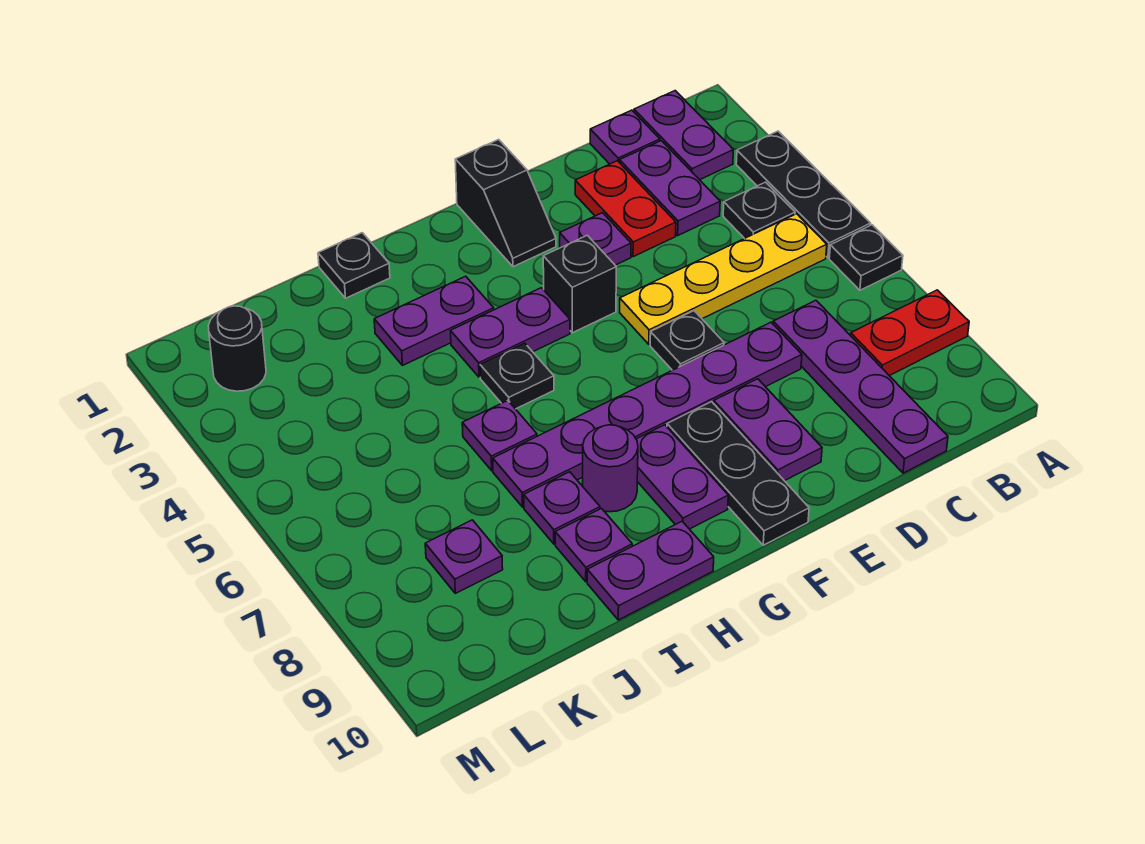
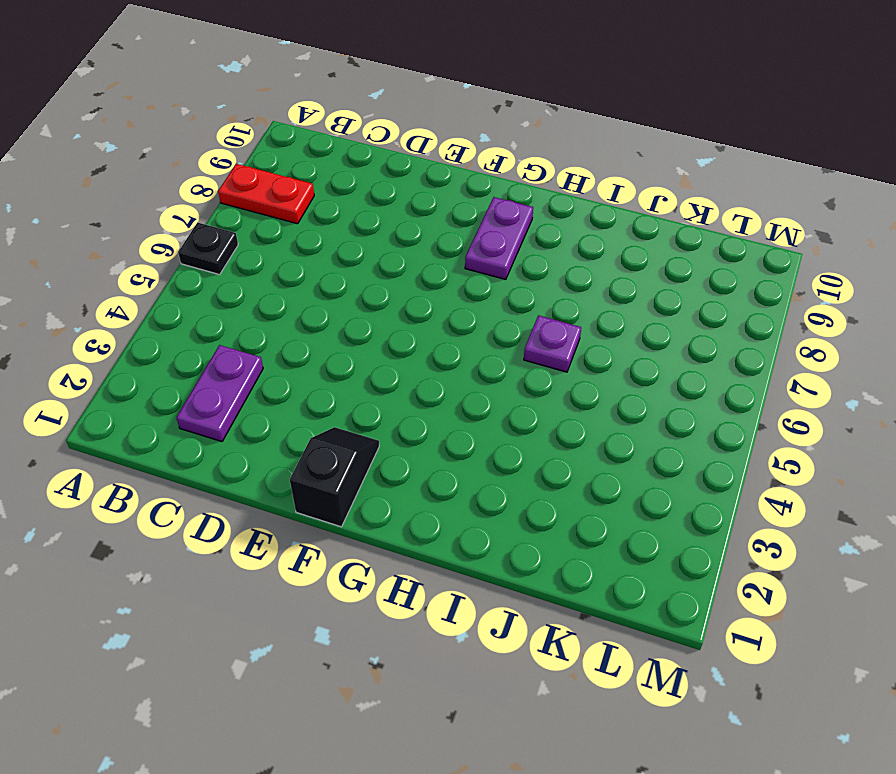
none -> black plate A3:A5 level 1
none -> purple plate B1:B2 level 1
none -> black plate B4 level 1

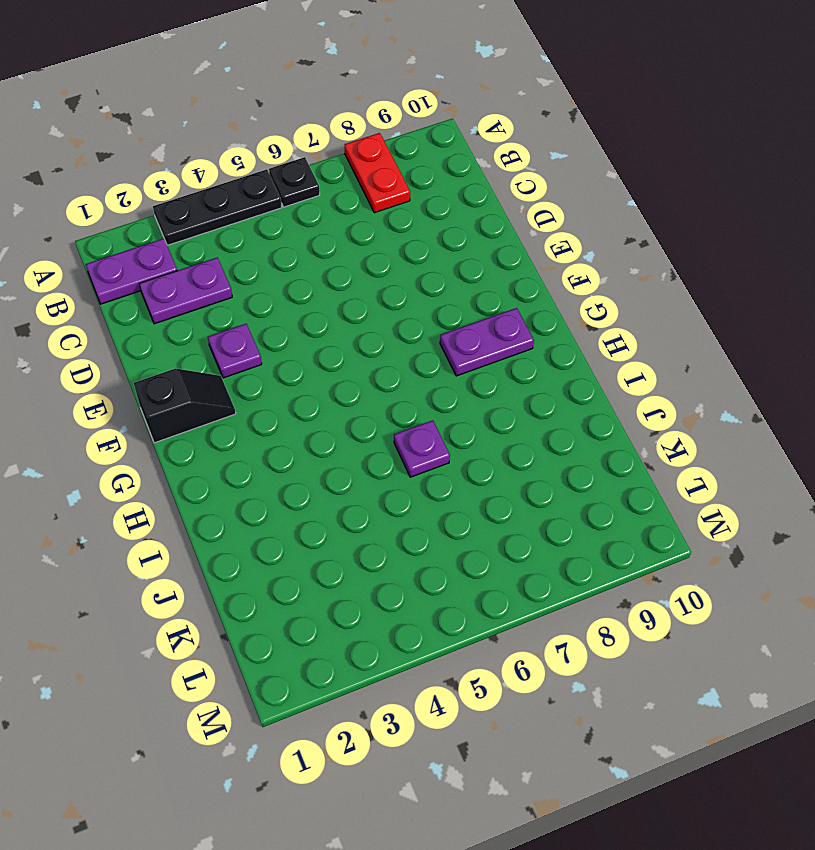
none -> black plate B4 level 1
none -> yellow plate B5:E5 level 1
none -> purple plate C1 level 1

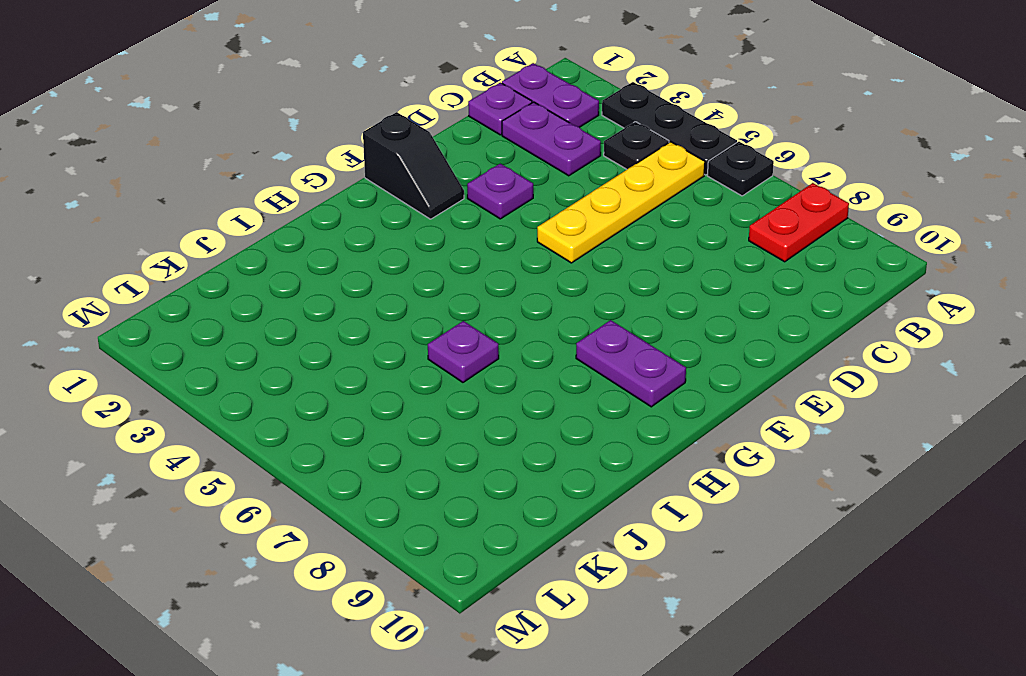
none -> purple plate C7:C10 level 1
none -> red plate D2:D3 level 1
none -> purple plate D7:I7 level 1

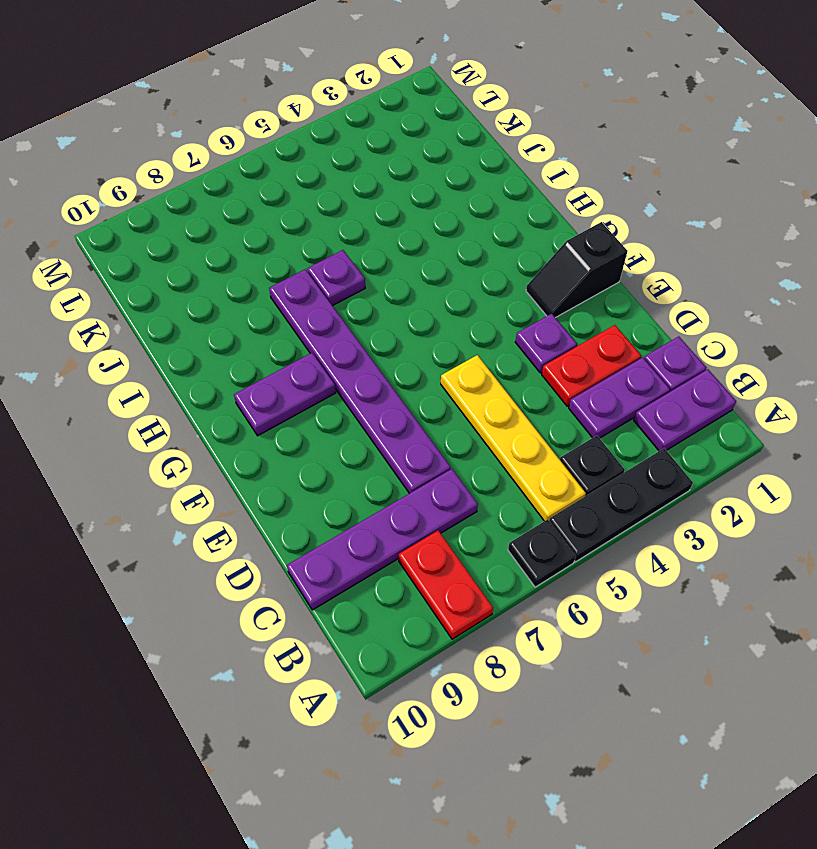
none -> black plate E6 level 1
none -> purple plate E8:E9 level 1
none -> black brick F4 level 1

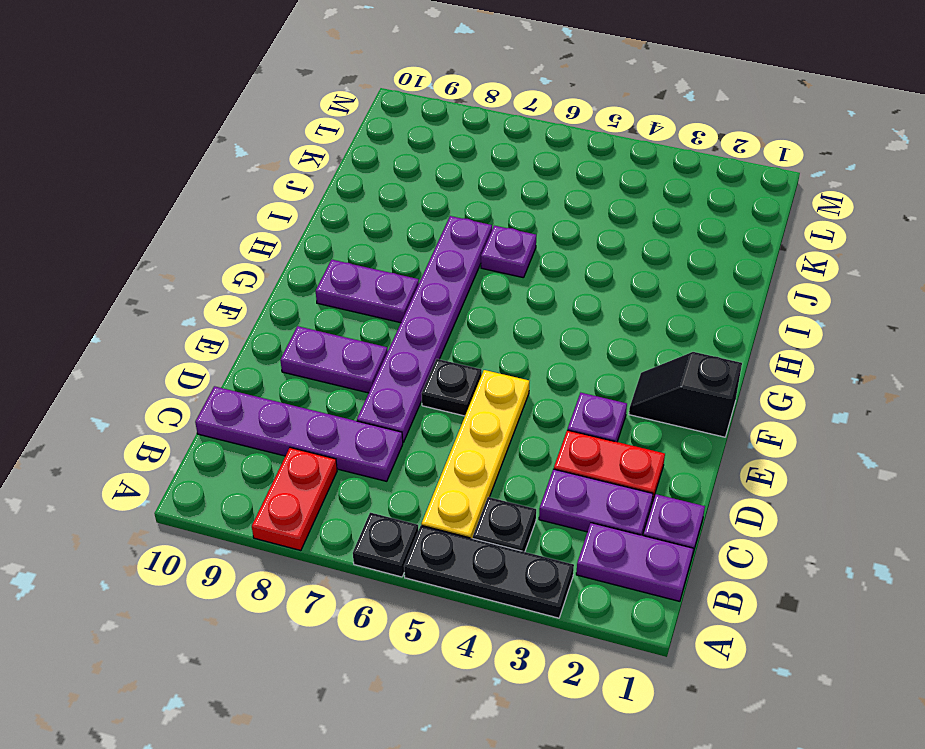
none -> black brick F4 level 1
none -> black plate F8:F10 level 1
none -> purple plate G4:H4 level 1

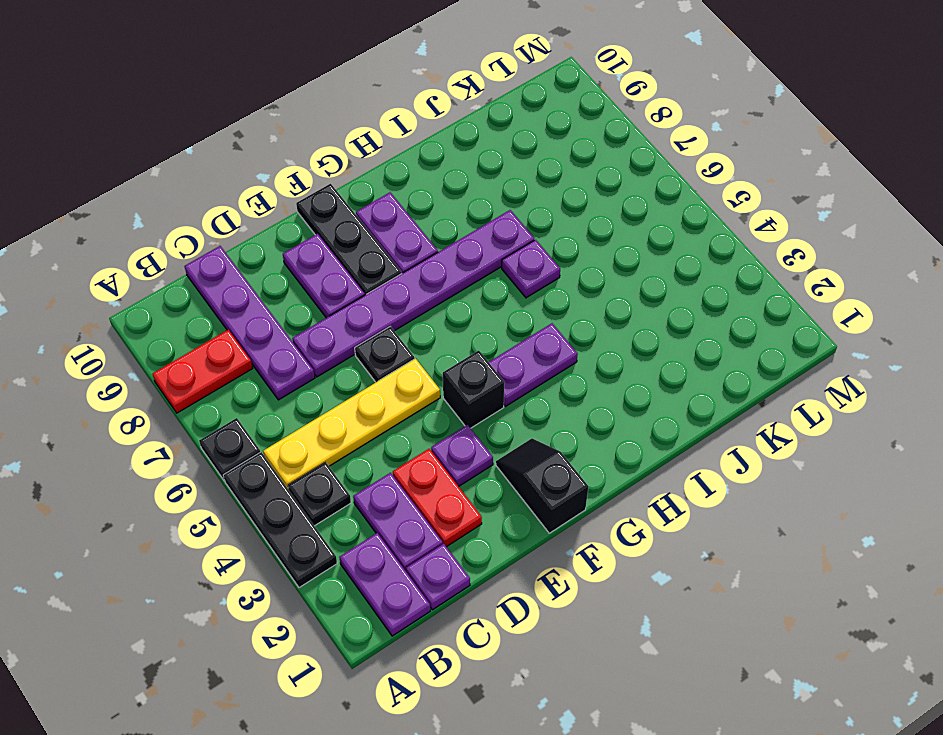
none -> purple plate H3:I3 level 1
none -> black plate H5 level 1
none -> purple round brick H8 level 1

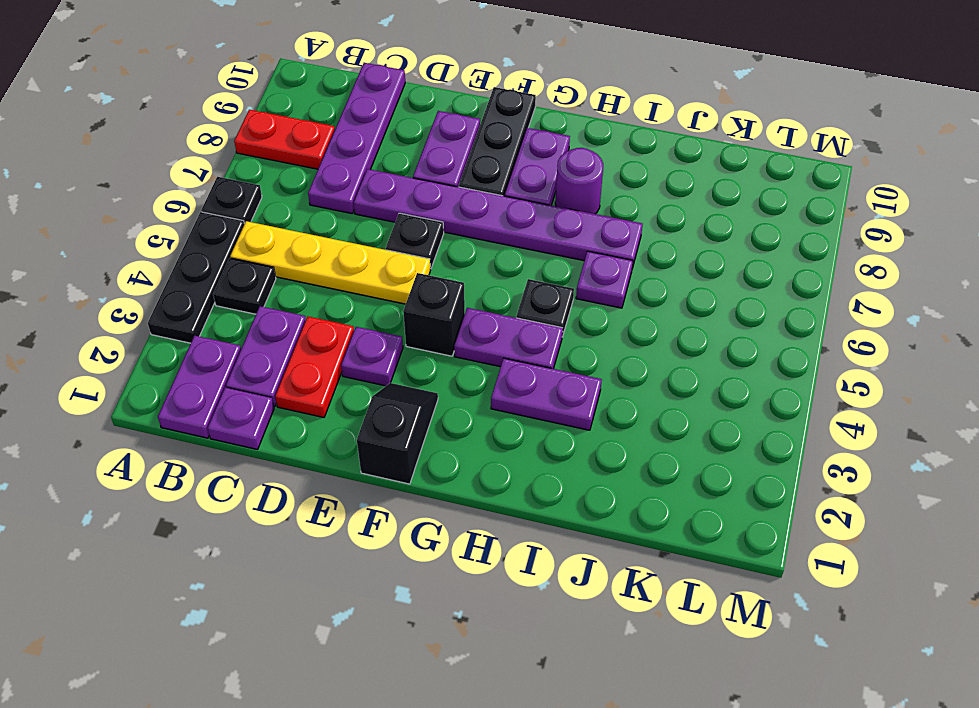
none -> purple plate H10:I10 level 1
none -> black plate I1 level 1
none -> purple plate I8 level 1

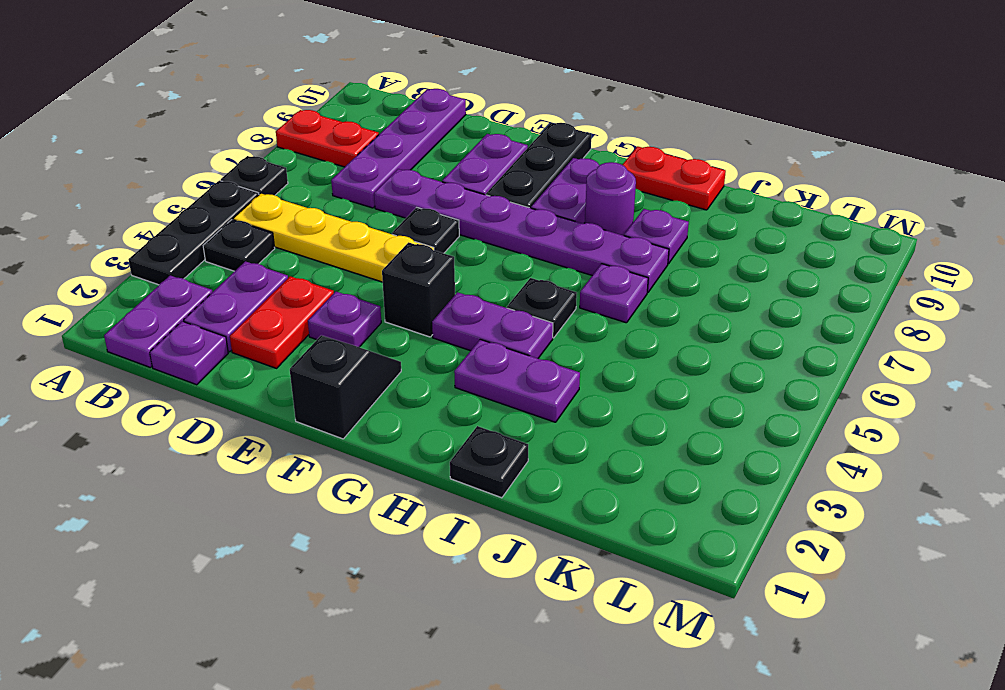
red plate H10:I10 level 1 -> purple plate H10:I10 level 1
none -> purple plate I9 level 1
none -> purple plate K8 level 1
none -> black round brick L2 level 1

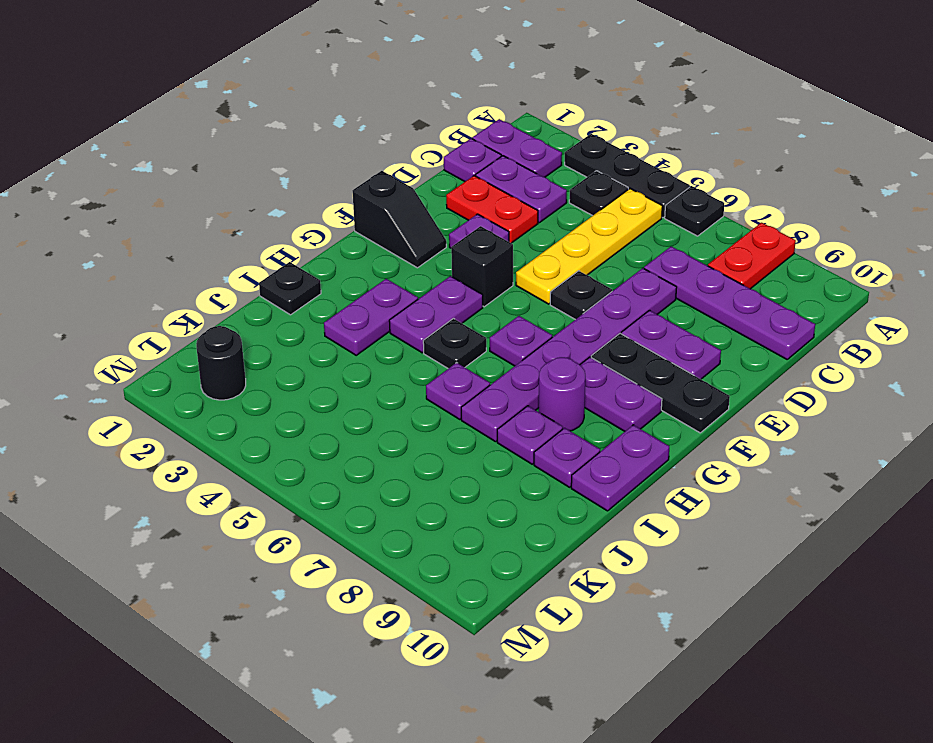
purple plate G6 level 1 -> purple plate K8 level 1

